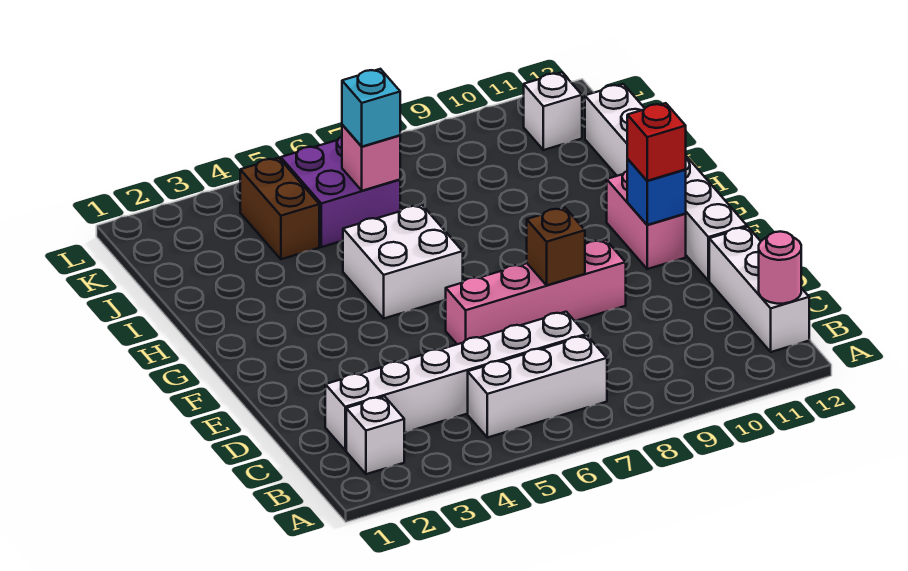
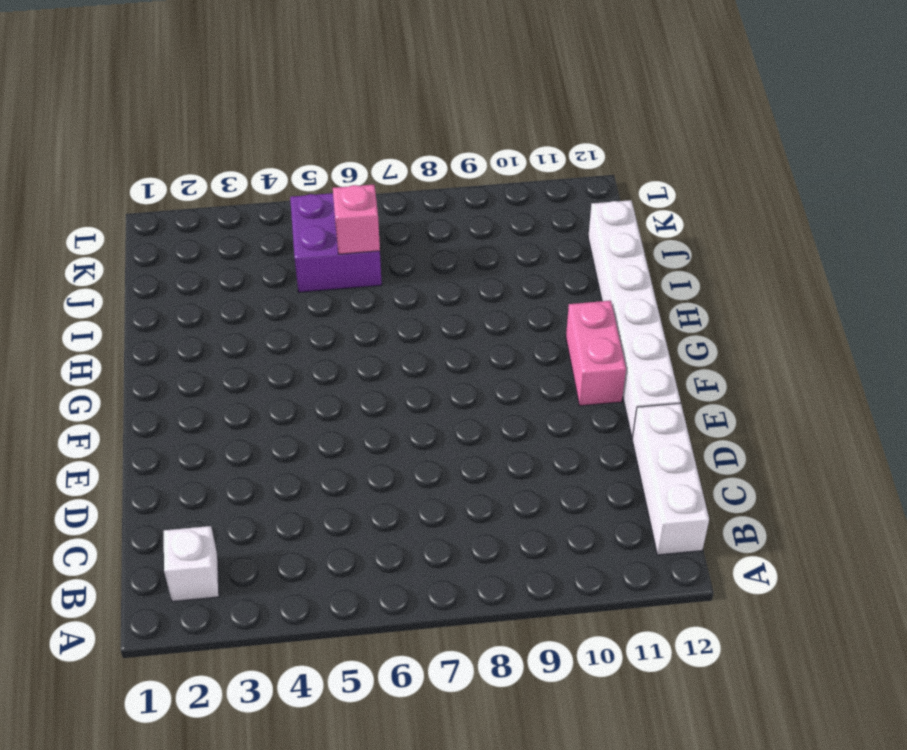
none -> white brick B5:B7 level 1
none -> white brick C2:C7 level 1
none -> pink brick E6:E9 level 1

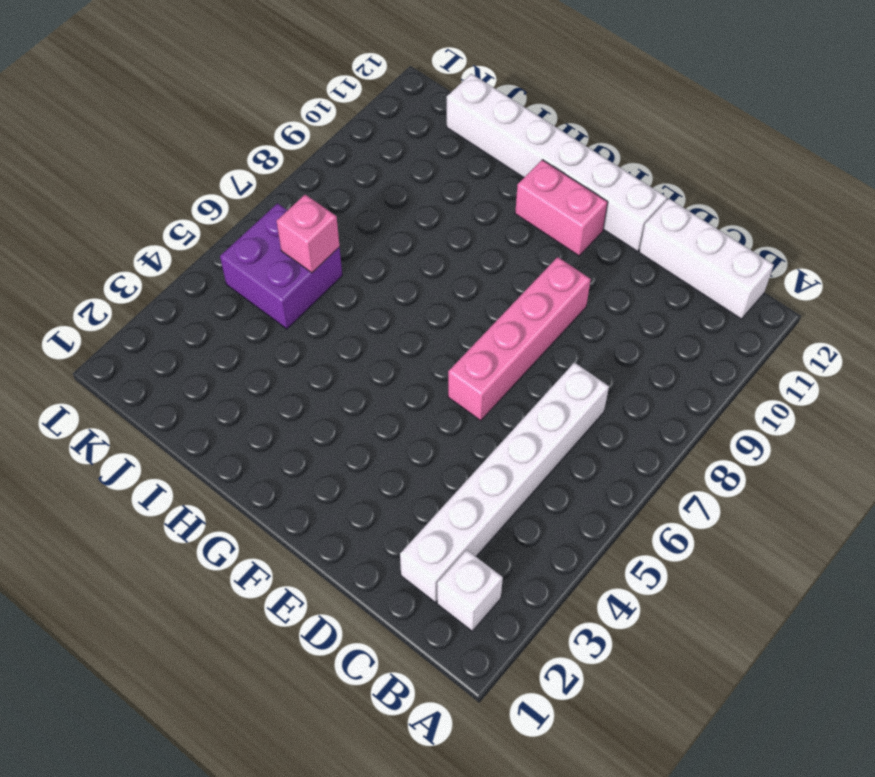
none -> white brick B5:B7 level 1
none -> white brick G5:H6 level 1
none -> brown brick J4:K4 level 1

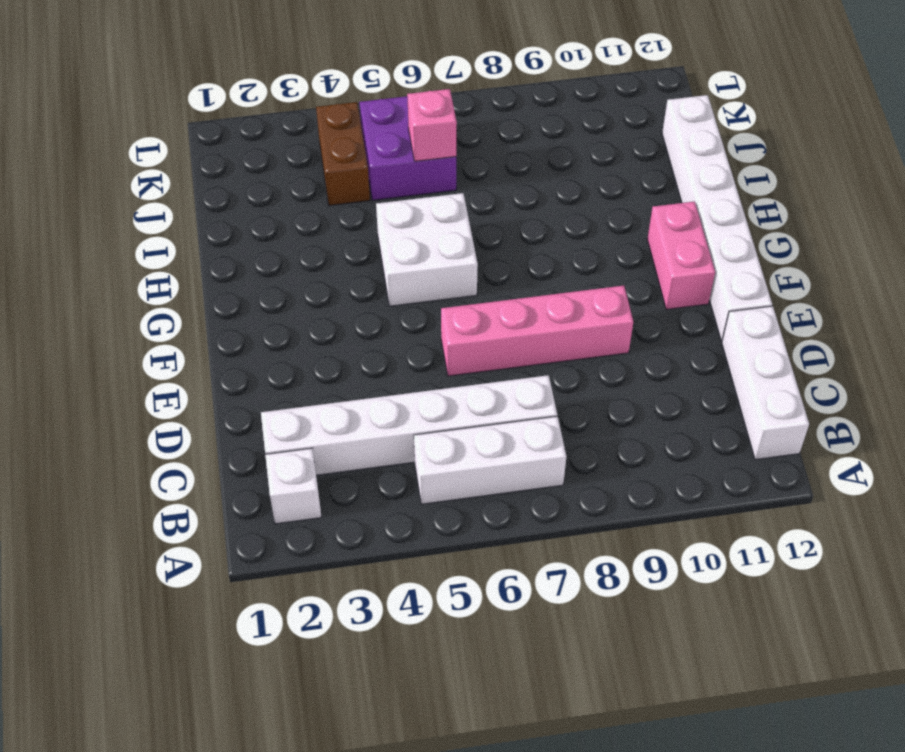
none -> white brick K11 level 1
none -> pink round brick B12 level 2
none -> brown brick E8 level 2

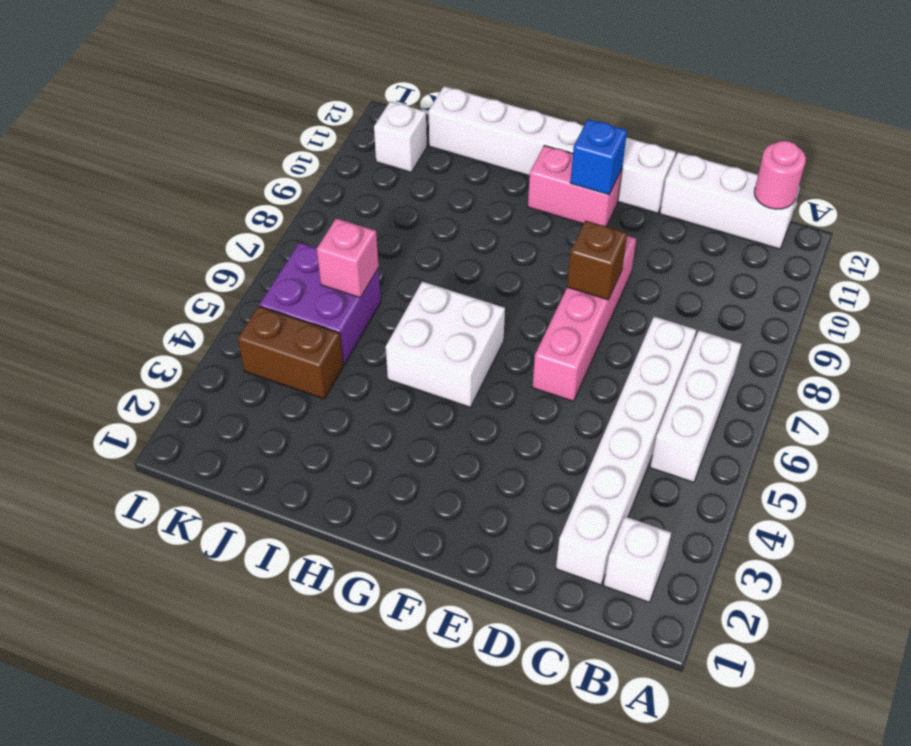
none -> red brick F11 level 3
none -> cyan brick J6 level 3

